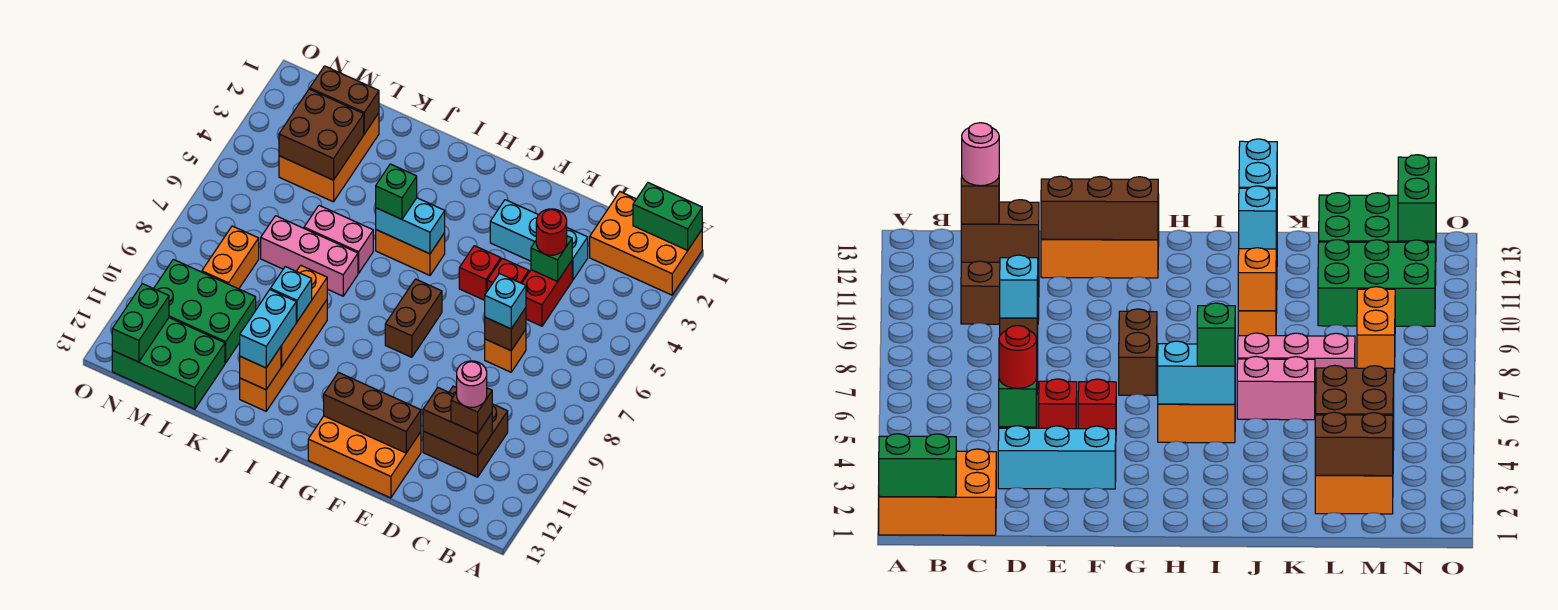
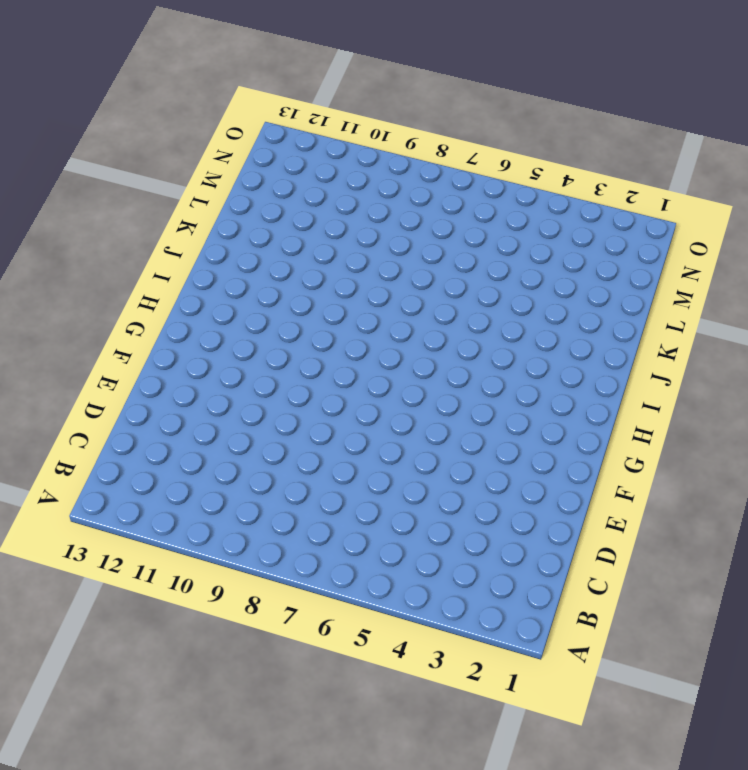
none -> orange brick A1:C2 level 1
none -> brown brick C10:D11 level 1
none -> cyan brick D3:F3 level 1
none -> red brick D4:D5 level 1

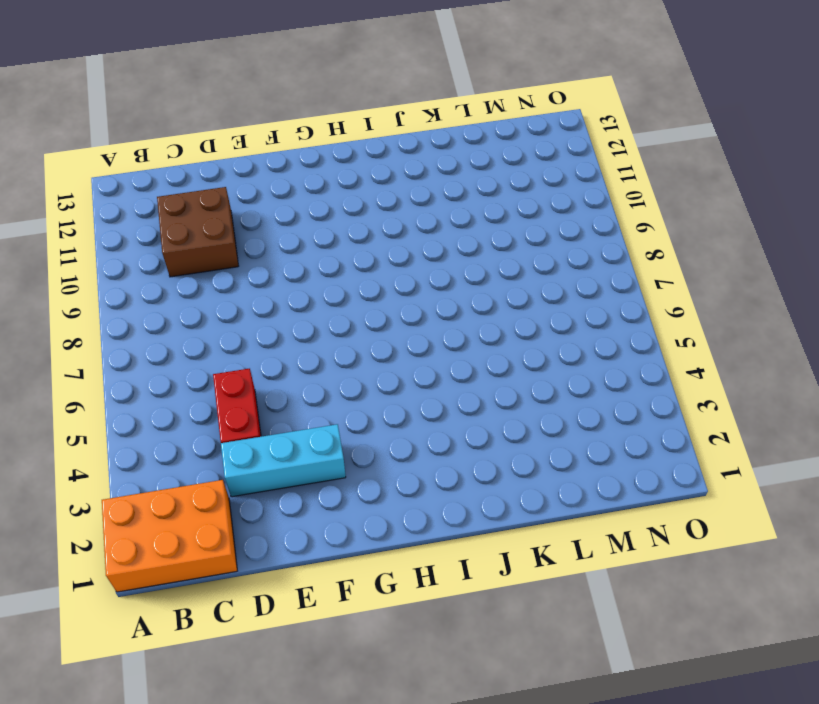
none -> orange brick D7 level 1
none -> red brick E5 level 1
none -> orange brick E12:G13 level 1
none -> red brick F5 level 1

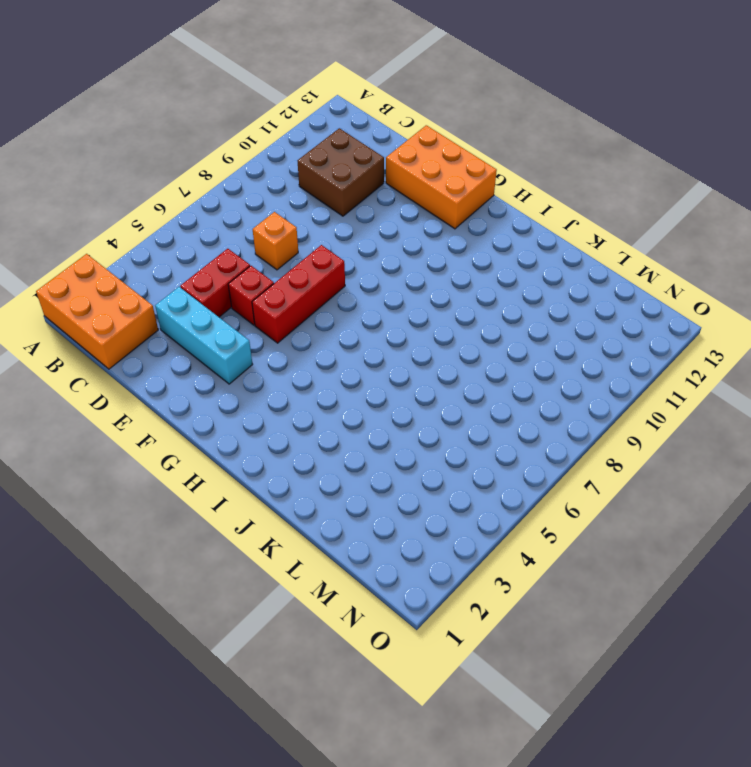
red brick F5:F7 level 1 -> red brick F5 level 1
none -> brown brick G7:G8 level 1
none -> orange brick H5:I5 level 1
none -> pink brick J6:K6 level 1
none -> pink brick J7:L7 level 1

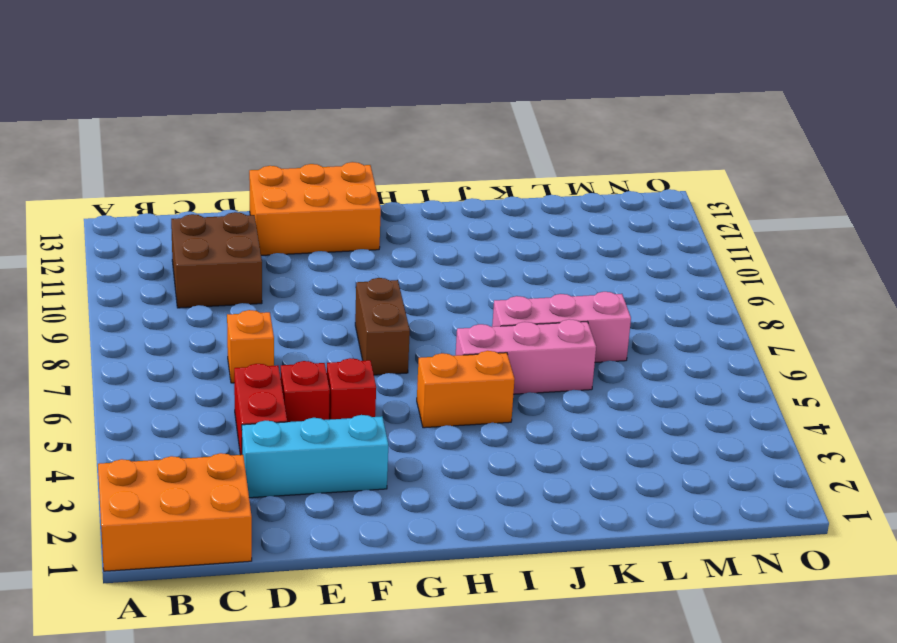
pink brick I6:K6 level 1 -> pink brick J6:K6 level 1
none -> orange brick J9:J12 level 1
none -> orange brick L2:M4 level 1
none -> green brick L10:N11 level 1
none -> green brick L12:N13 level 1

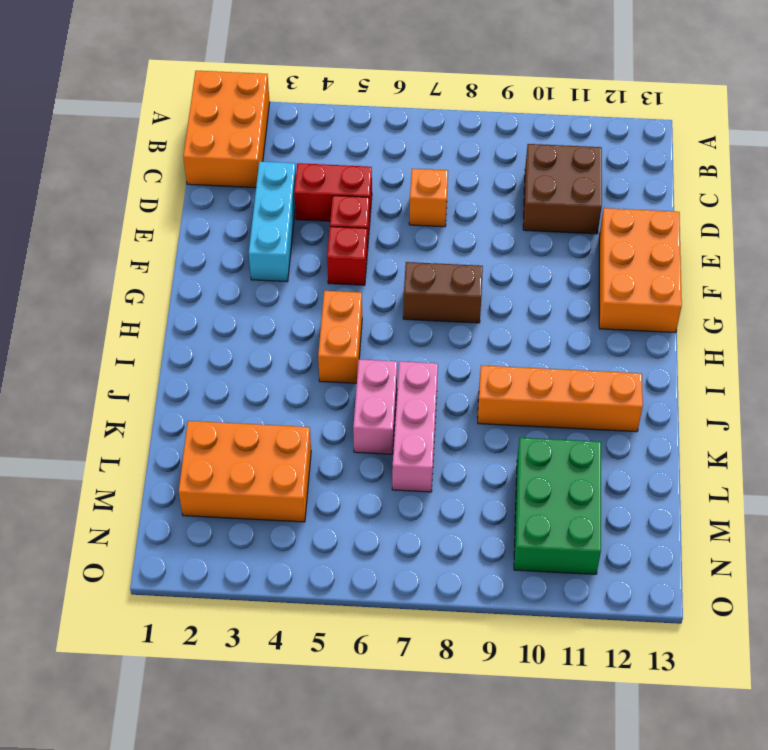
none -> green brick L12:N13 level 1
none -> orange brick M8:M9 level 1
none -> green brick A1:B1 level 2
none -> brown brick C11:D11 level 2

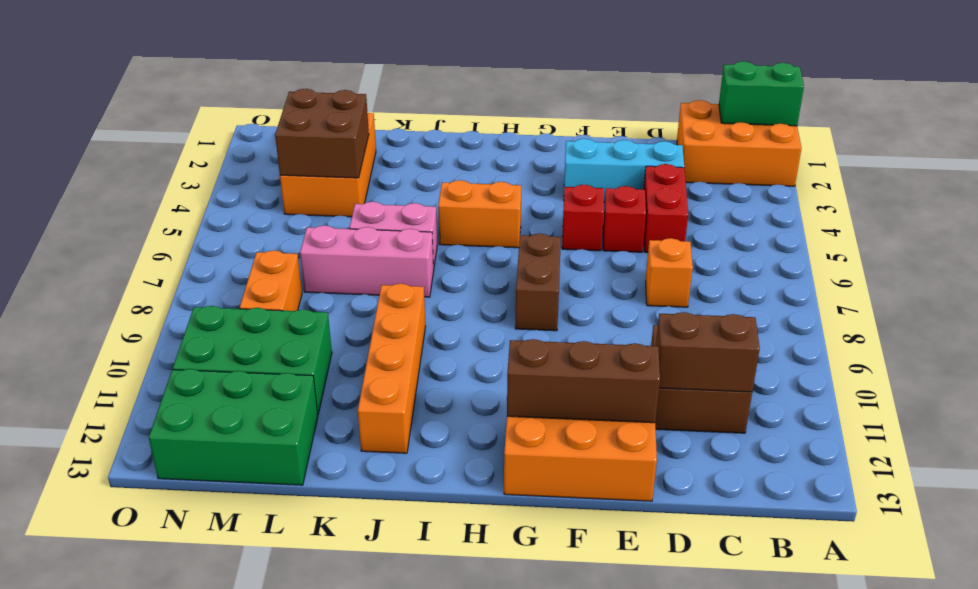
none -> green brick D4 level 2
none -> brown brick D7 level 2
none -> cyan brick H5:I5 level 2
none -> orange brick J9:J11 level 2

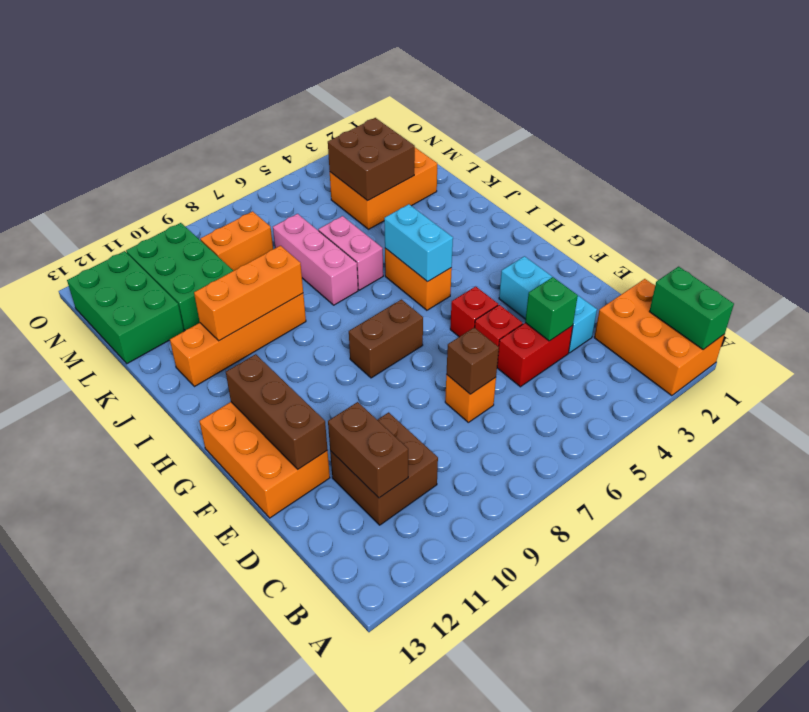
none -> orange brick J12 level 2
none -> brown brick L2:M2 level 2
none -> green brick N12:N13 level 2
none -> brown brick C11 level 3

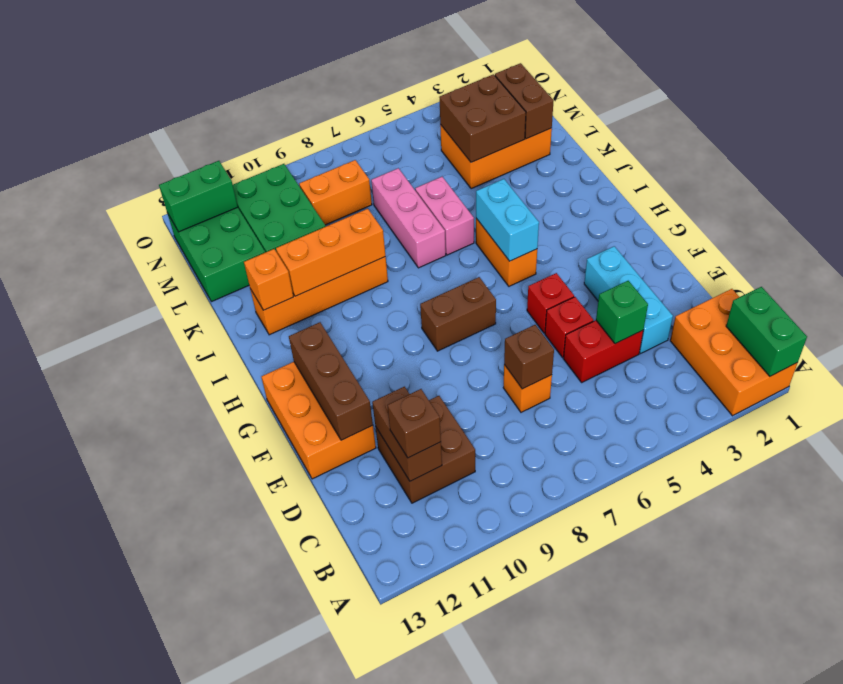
none -> red round brick D4 level 3
none -> cyan brick D7 level 3
none -> green brick I5 level 3
none -> cyan brick J10 level 3

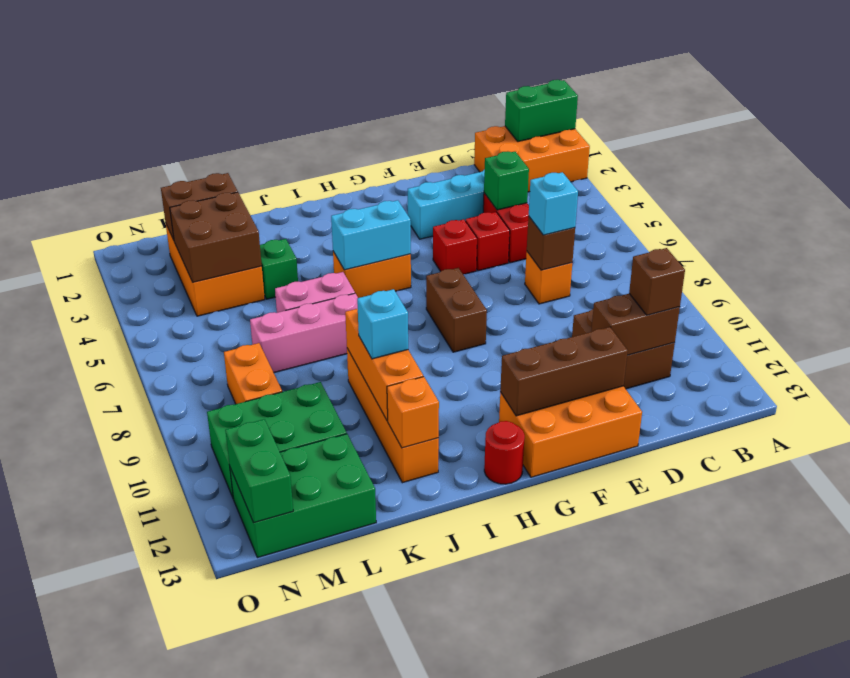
red round brick H13 level 1 -> red round brick D4 level 3
green brick K4 level 1 -> green brick I5 level 3
none -> cyan brick J11:J12 level 3
none -> pink round brick C11 level 4

